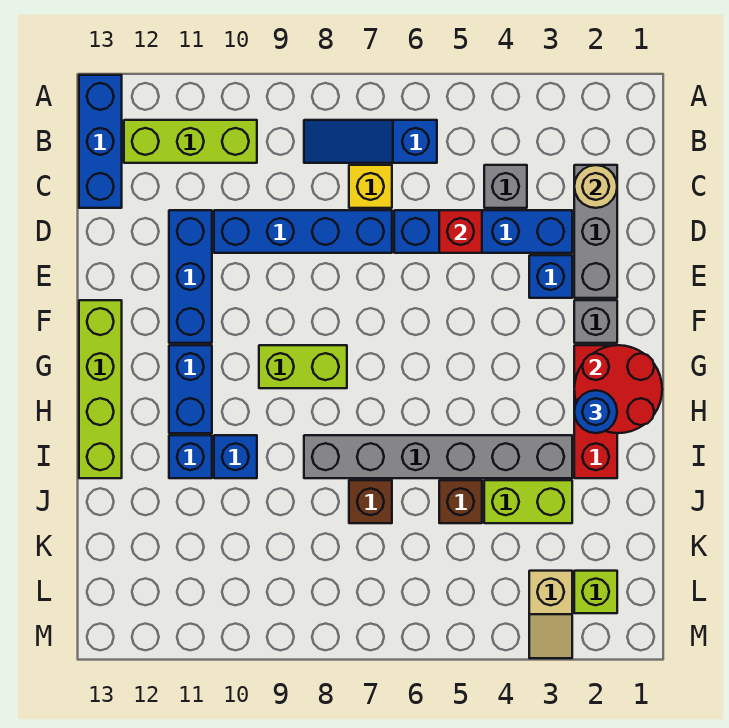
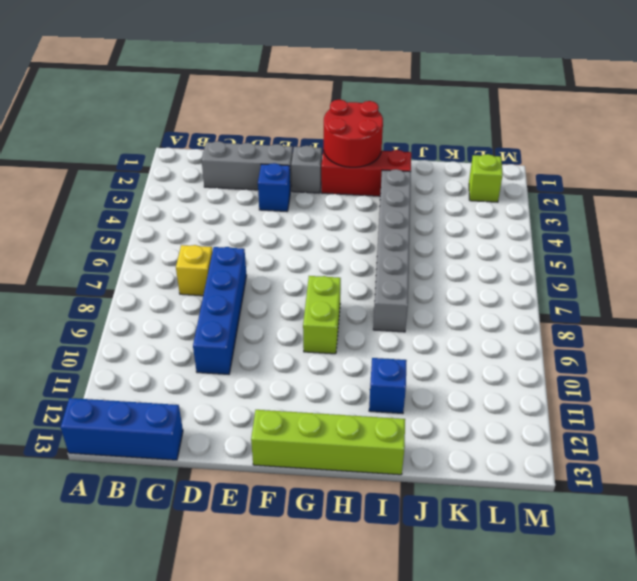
none -> blue slope B6:B8 level 1 top 6
none -> lime brick B10:B12 level 1
none -> grey brick C4 level 1

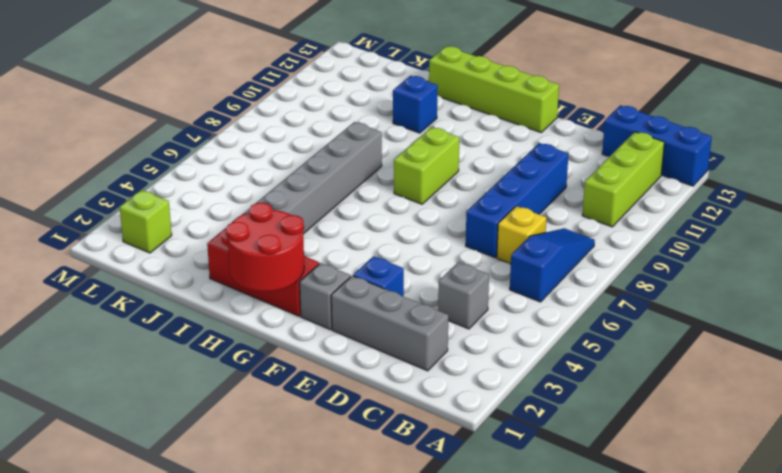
none -> blue brick D3:D6 level 1
none -> blue brick D11:F11 level 1
none -> blue brick G11:H11 level 1

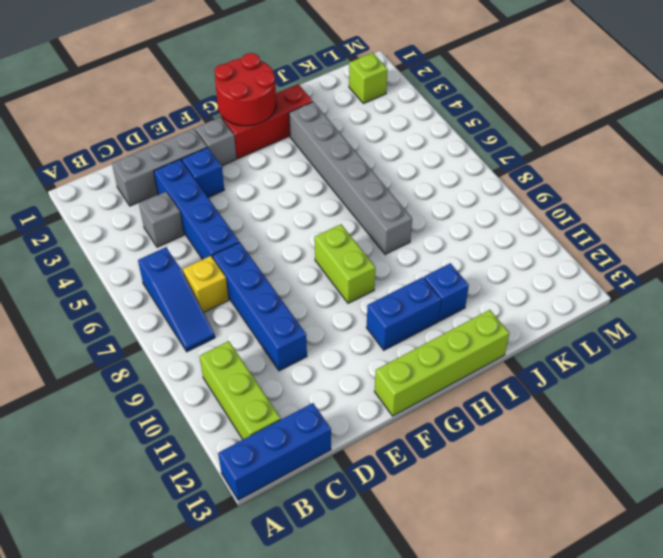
none -> blue brick D11:F11 level 1
none -> blue brick I10 level 1
none -> lime brick J3:J4 level 1

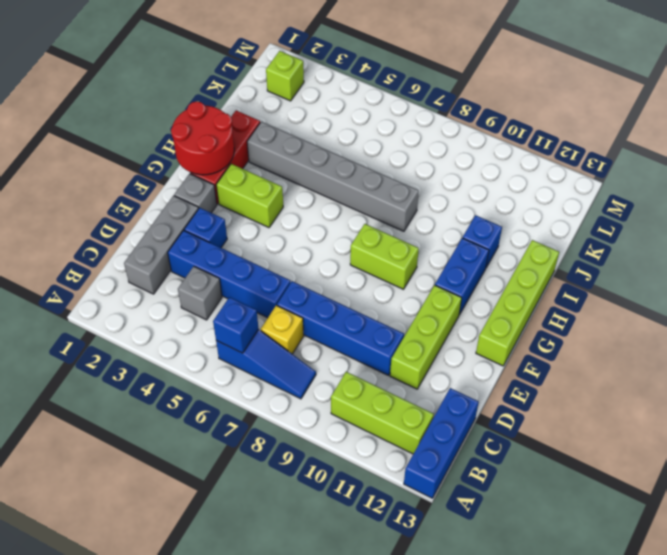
blue brick B6 level 2 -> blue brick I10 level 1
lime brick D11:F11 level 1 -> blue brick D11:F11 level 1
lime brick G3:G4 level 1 -> lime brick J3:J4 level 1
none -> brown brick J5 level 1
none -> brown brick J7 level 1
none -> tan slope L3:M3 level 1 top L

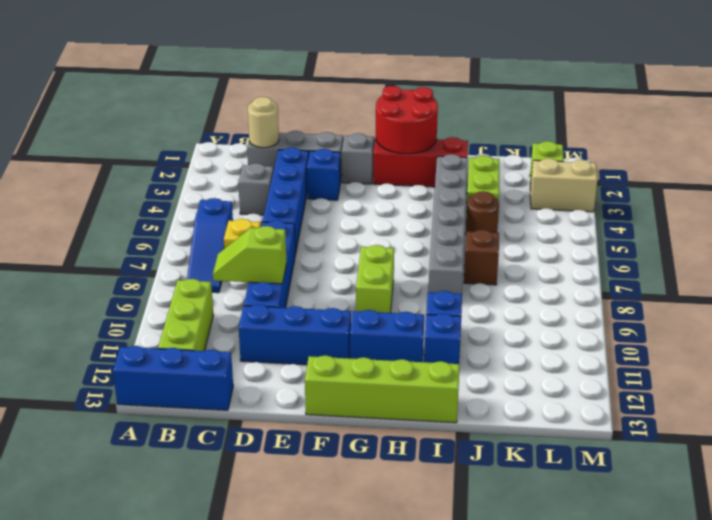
lime slope C9:D9 level 2 top D -> none
brown round brick J5 level 1 -> brown brick J5 level 1
tan brick L3:M3 level 1 -> tan slope L3:M3 level 1 top L
none -> red brick D5 level 2
none -> blue round brick H2 level 3

